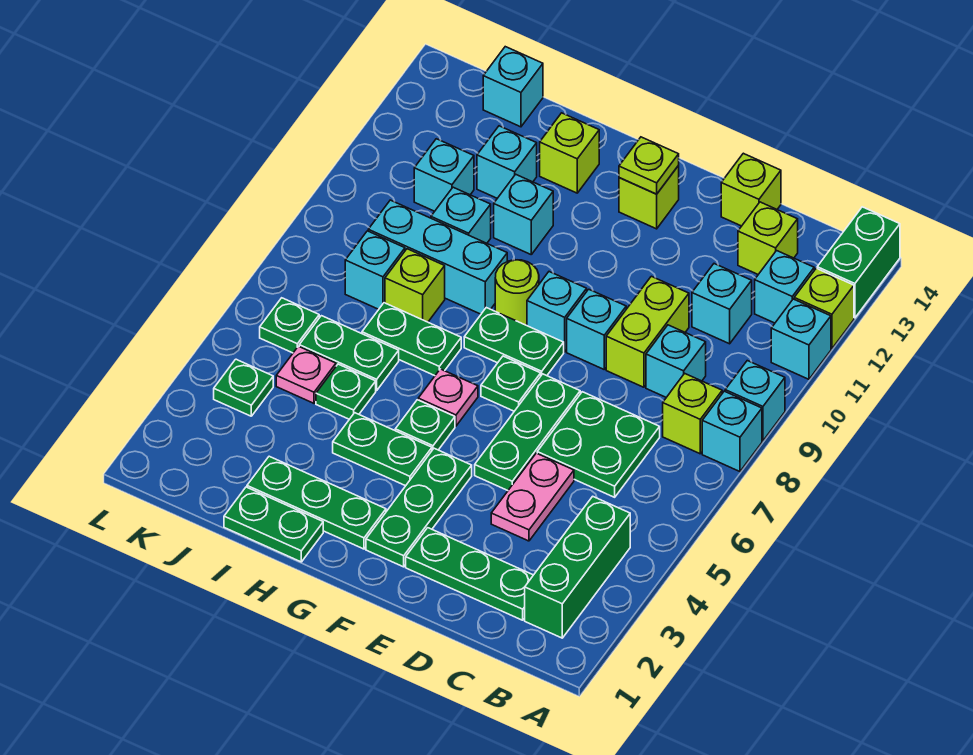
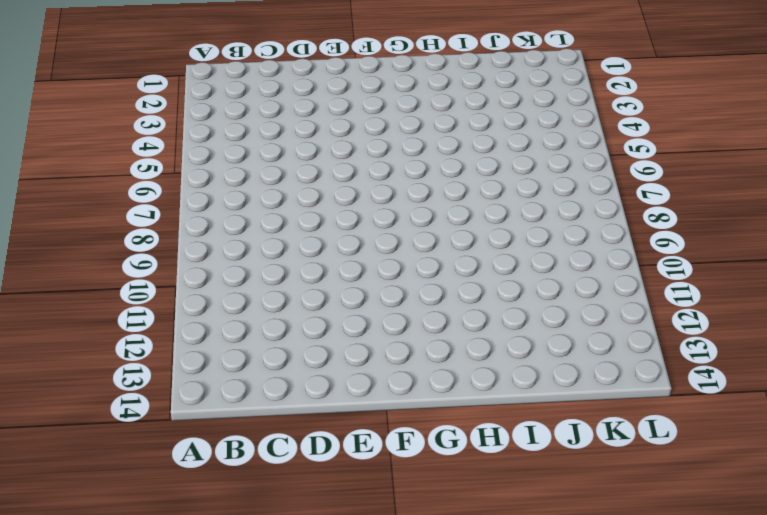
none -> cyan brick A8 level 1
none -> cyan brick A9 level 1
none -> cyan brick A11 level 1
none -> lime brick A12 level 1

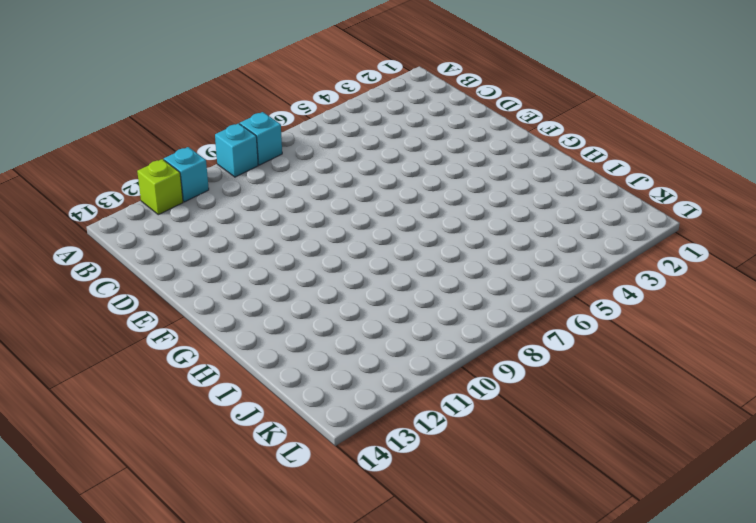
none -> green brick A13:A14 level 1
none -> green brick B2:B4 level 1
none -> lime brick B8 level 1
none -> cyan brick B12 level 1

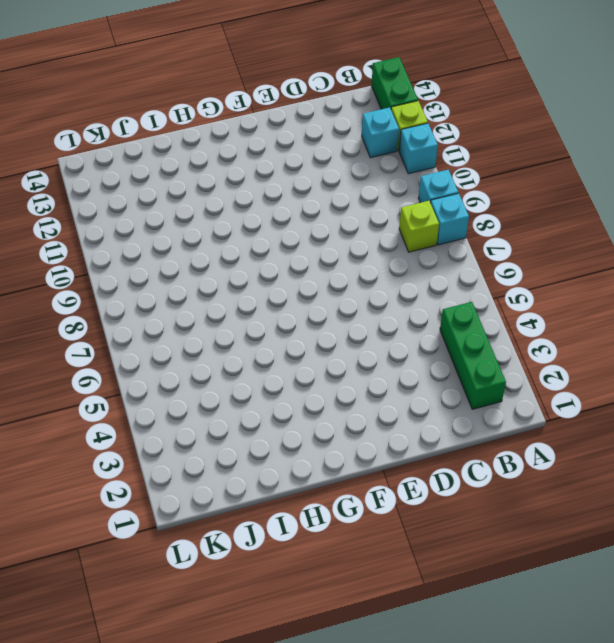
none -> green plate C2:E2 level 1
none -> green plate C6:D7 level 1
none -> cyan brick C9 level 1
none -> cyan brick C11 level 1

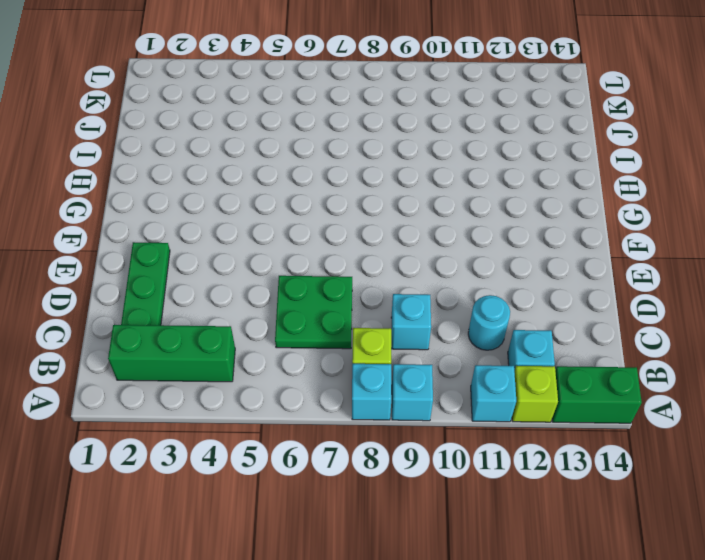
cyan round brick C11 level 1 -> cyan brick C11 level 1
none -> lime brick C13 level 1
none -> pink plate D4:D5 level 1
none -> lime brick D9:D10 level 1
none -> lime brick D14 level 1

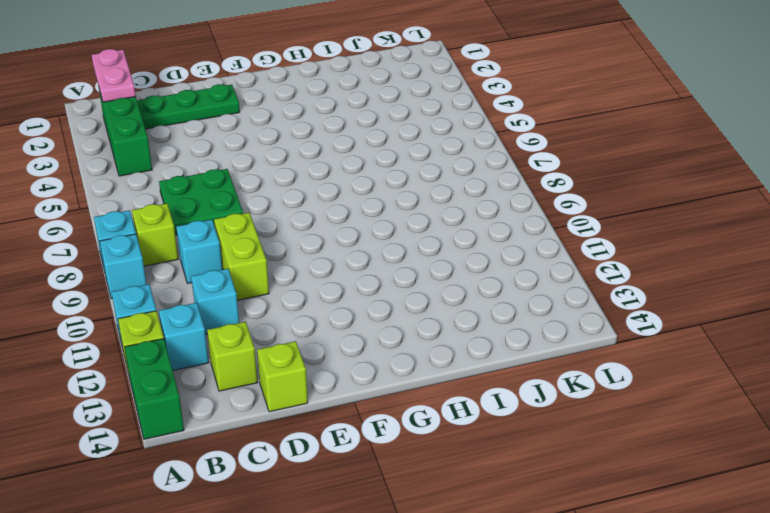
pink plate B1:B2 level 2 -> pink plate D4:D5 level 1
none -> green plate E5:E7 level 1
none -> cyan brick E9 level 1
none -> green plate F2:F4 level 1
none -> green plate F7 level 1

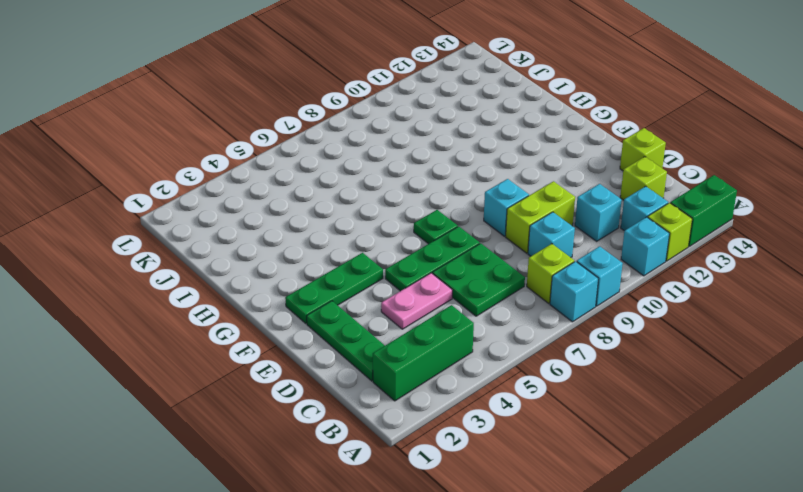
none -> green plate F8:G8 level 1
none -> cyan brick F9 level 1
none -> lime brick F13 level 1
none -> green plate G2:I2 level 1

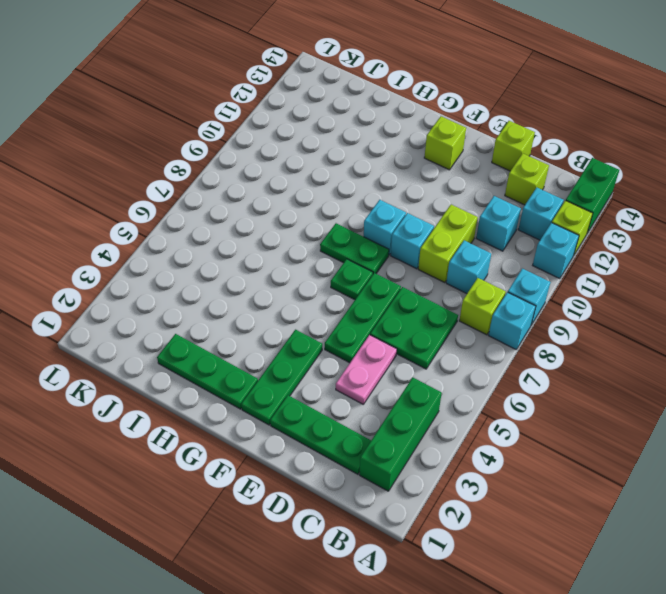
none -> green plate G4:H4 level 1
none -> green plate G5 level 1
none -> pink plate G6 level 1
none -> lime round brick G9 level 1

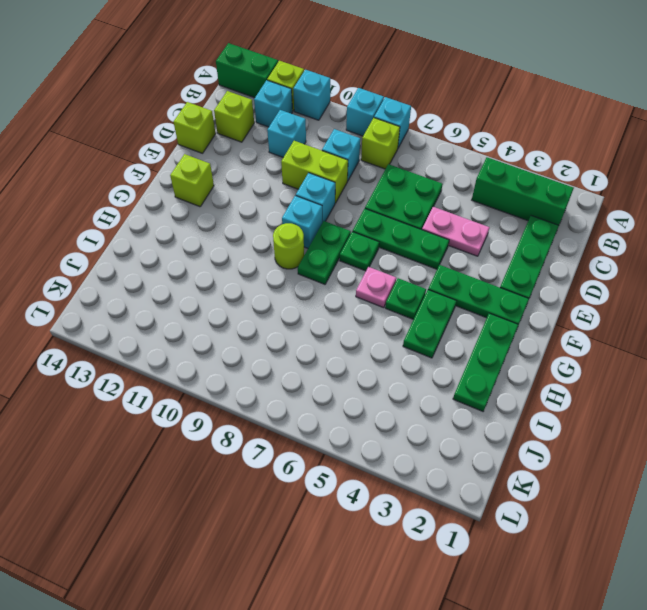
none -> green plate H1:I1 level 1
none -> green plate H7:I7 level 1
none -> cyan brick H9:J9 level 1
none -> cyan brick H11 level 1

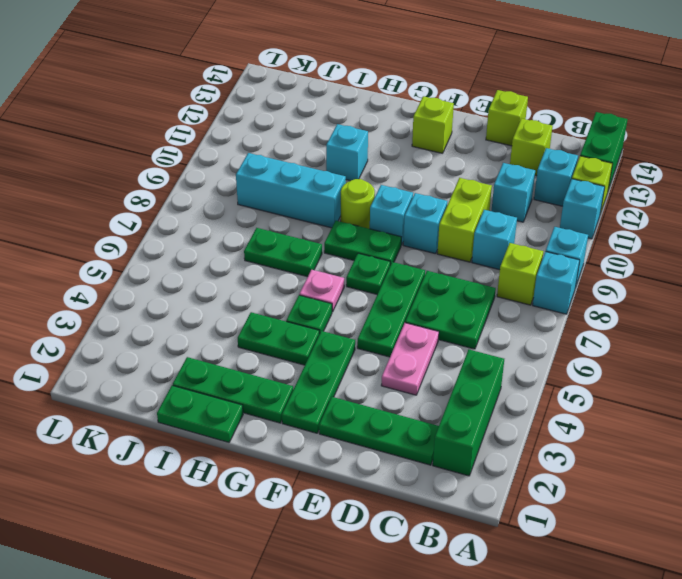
none -> lime brick H13 level 1
none -> green plate I5 level 1
none -> green plate I6:J6 level 1
none -> lime brick I8 level 1

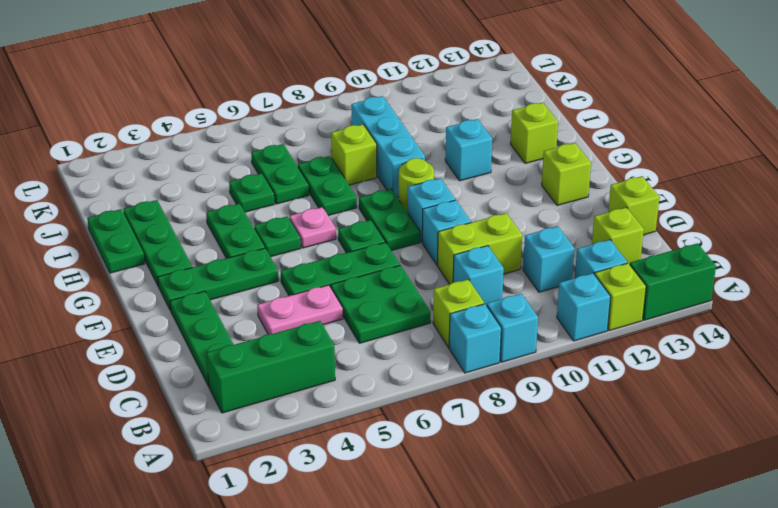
none -> cyan brick I10 level 1
none -> cyan brick I12 level 1
none -> pink plate J5 level 1
none -> cyan brick J8 level 1

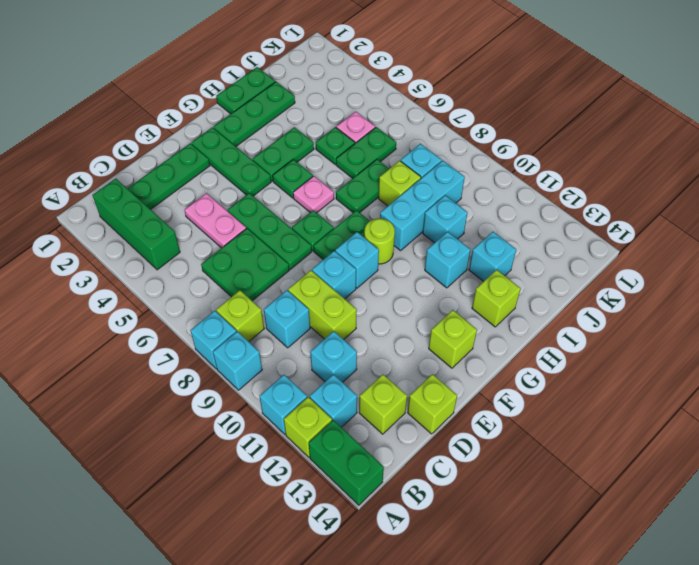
none -> cyan brick J11 level 1
none -> cyan brick J14 level 1
none -> green plate K4 level 1
none -> green plate K6 level 1

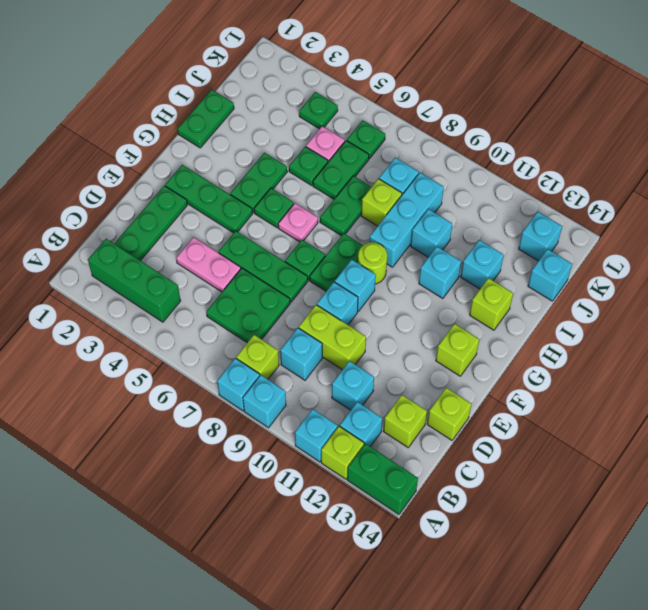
cyan brick K13 level 1 -> cyan brick J11 level 1
none -> green plate G2:I2 level 1
none -> lime plate F13 level 2

